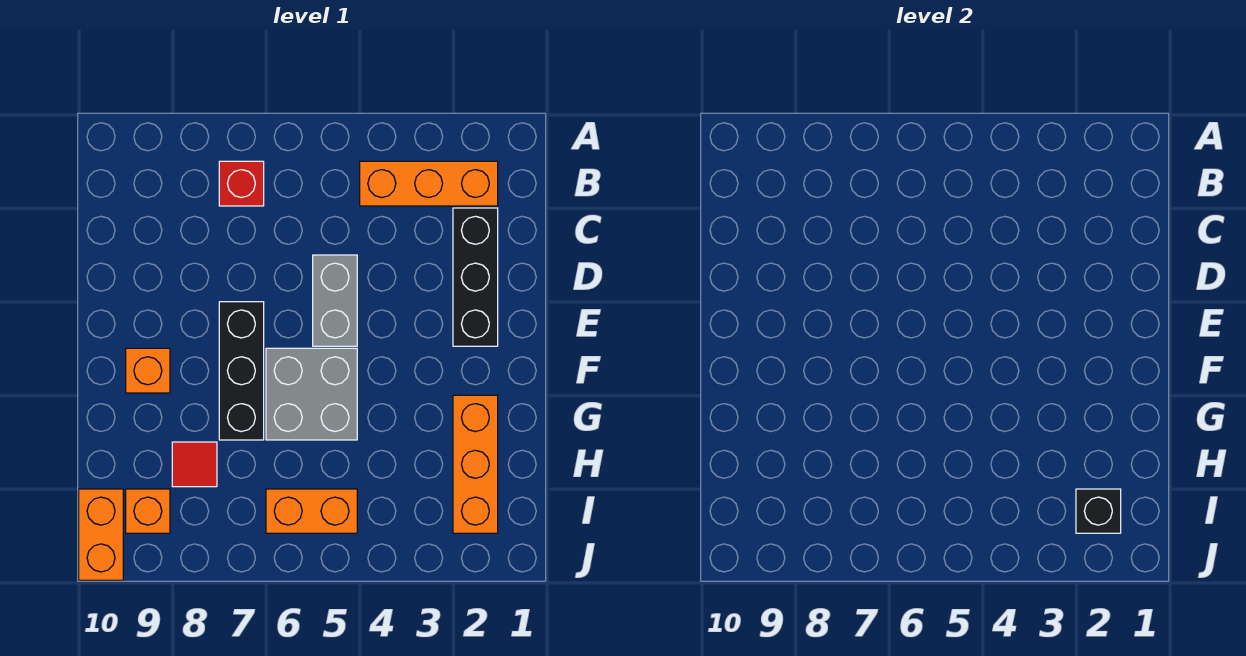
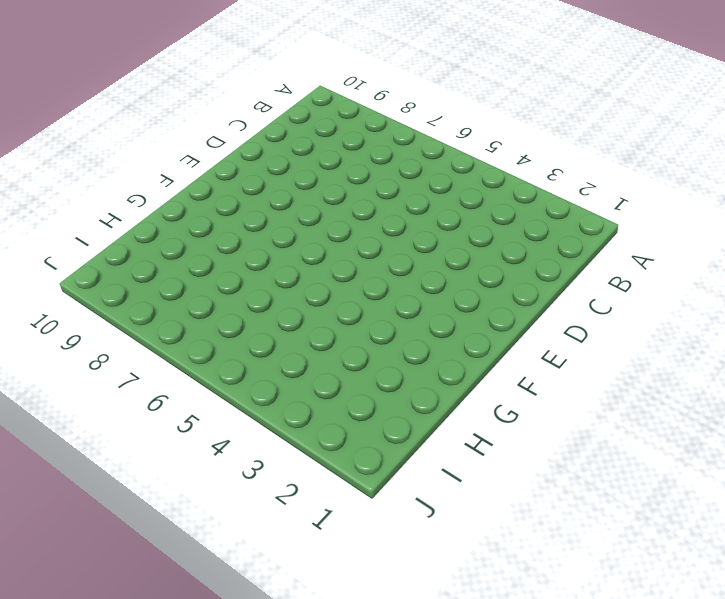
none -> orange brick B2:B4 level 1
none -> red brick B7 level 1
none -> black brick C2:E2 level 1

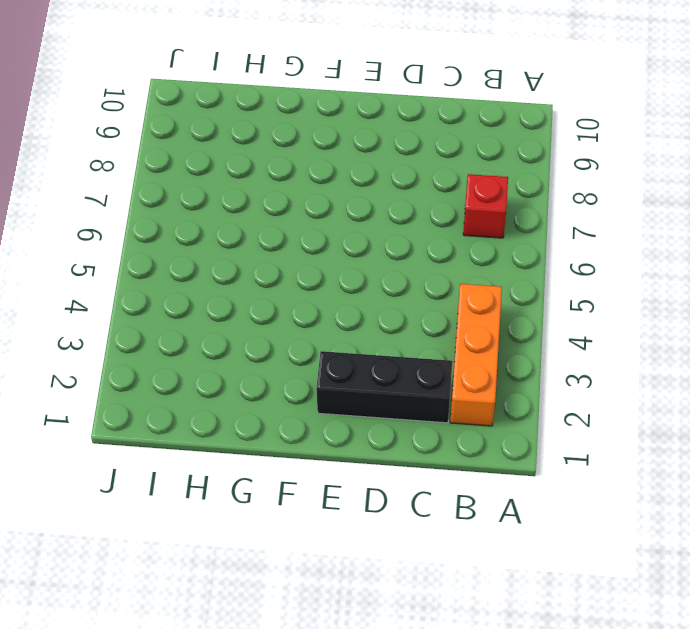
none -> grey brick D5:E5 level 1
none -> black brick E7:G7 level 1
none -> grey brick F5:G6 level 1

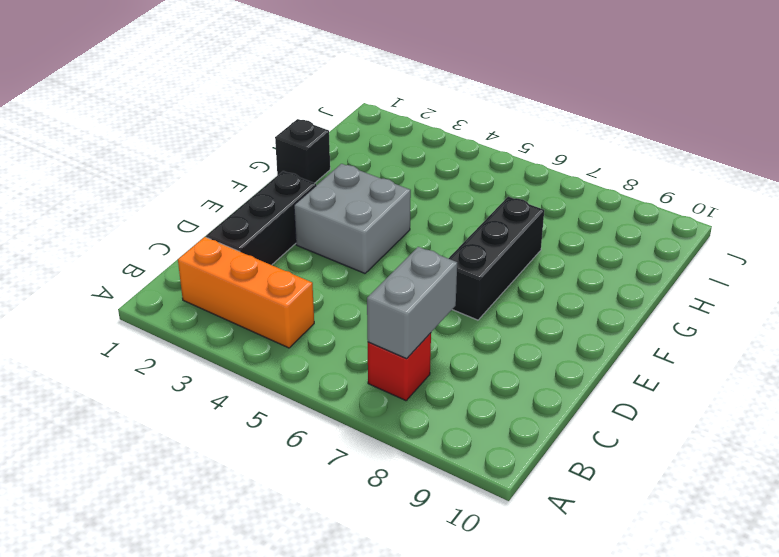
grey brick B7:C7 level 2 -> grey brick D5:E5 level 1
grey brick E3:F4 level 1 -> grey brick F5:G6 level 1
black brick G1 level 1 -> black brick I2 level 2
none -> orange brick F9 level 1
none -> orange brick G2:I2 level 1
none -> red tile H8 level 1

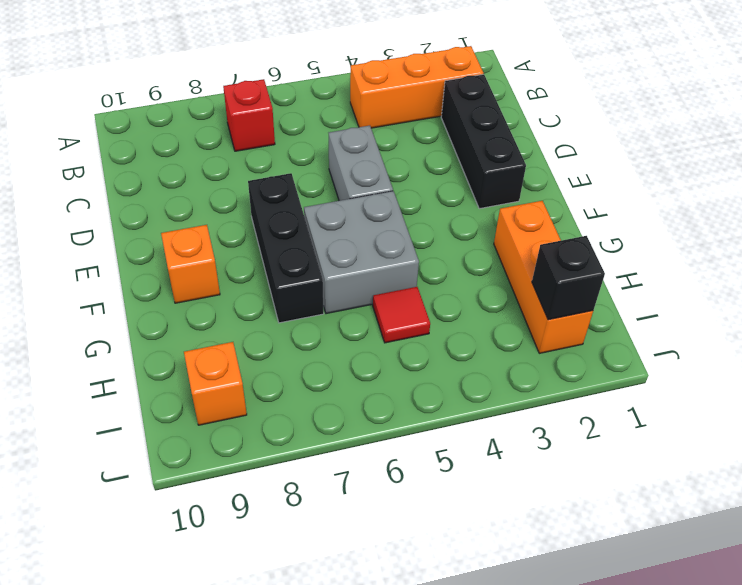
red tile H5 level 1 -> red tile H8 level 1
none -> orange brick I5:I6 level 1
none -> orange brick I10:J10 level 1

